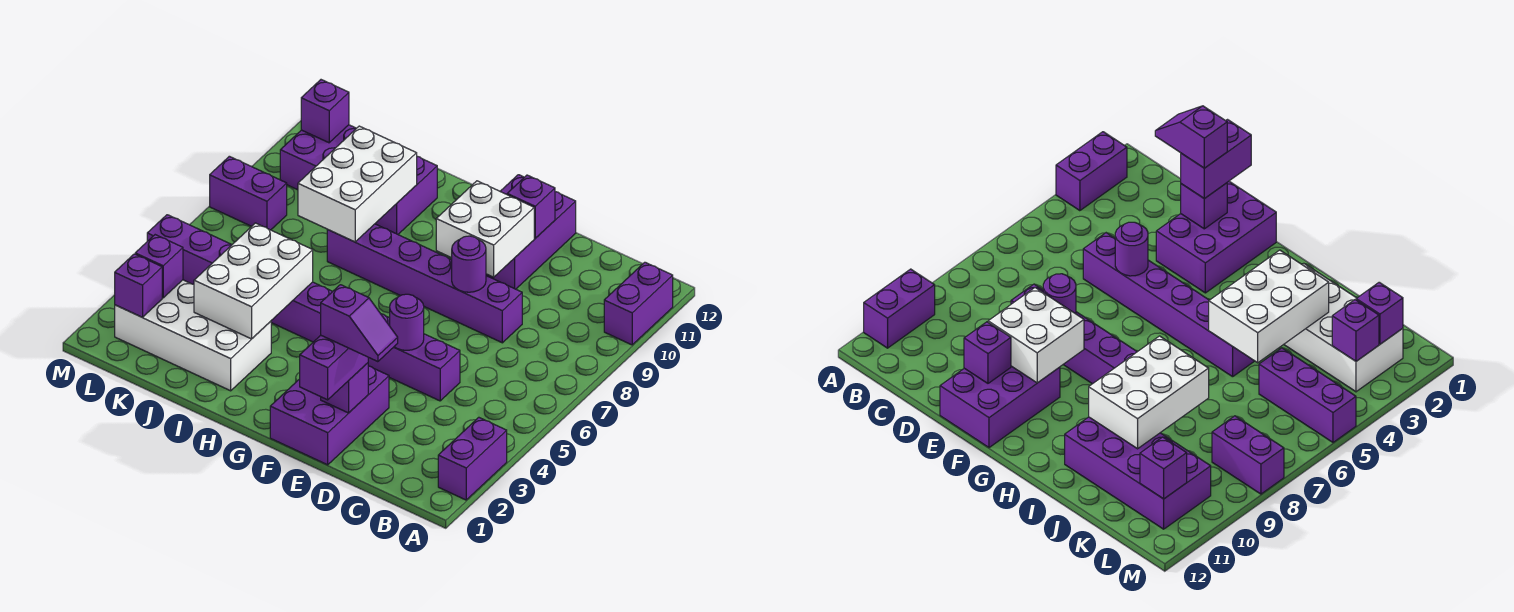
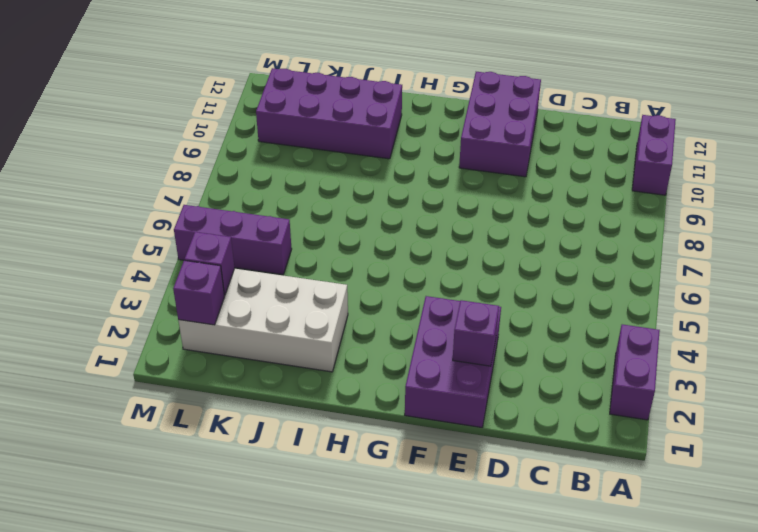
none -> purple brick D5:I5 level 1
none -> purple brick D8:I8 level 1
none -> purple brick L8:M8 level 1

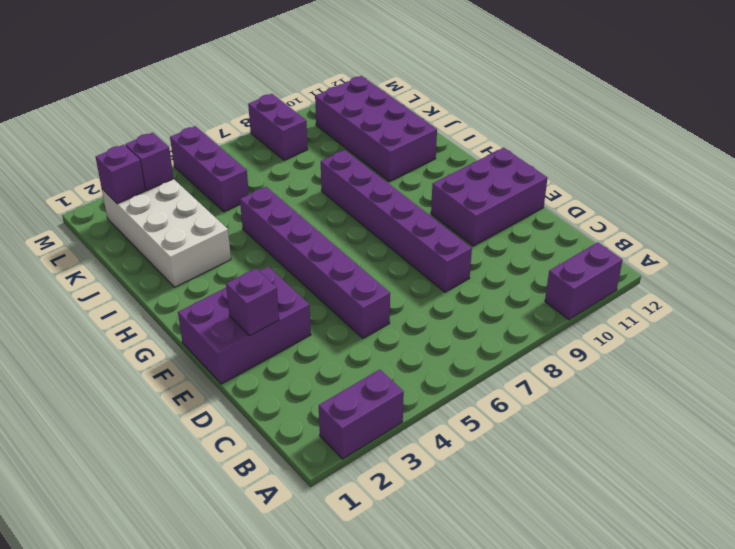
none -> purple round brick E5 level 2
none -> purple round brick E8 level 2
none -> white brick E9:F10 level 2

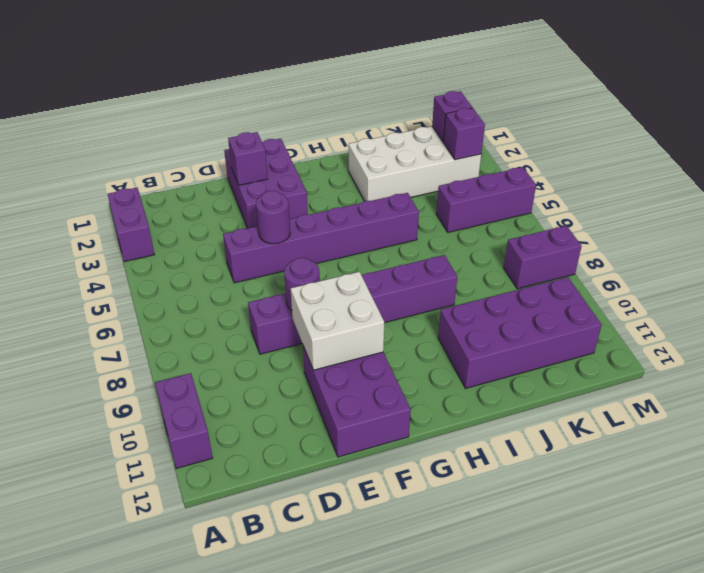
none -> purple brick E11 level 2
none -> white brick I3:J5 level 2
none -> white brick I8:J10 level 2

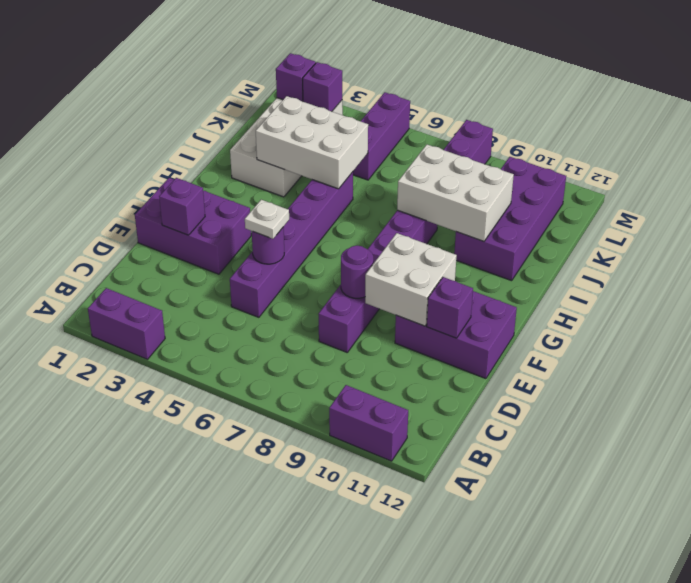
white plate E5 level 3 -> none
none -> purple brick L11 level 2
none -> purple brick E1:E2 level 3
none -> purple slope D2:E2 level 4 top E

